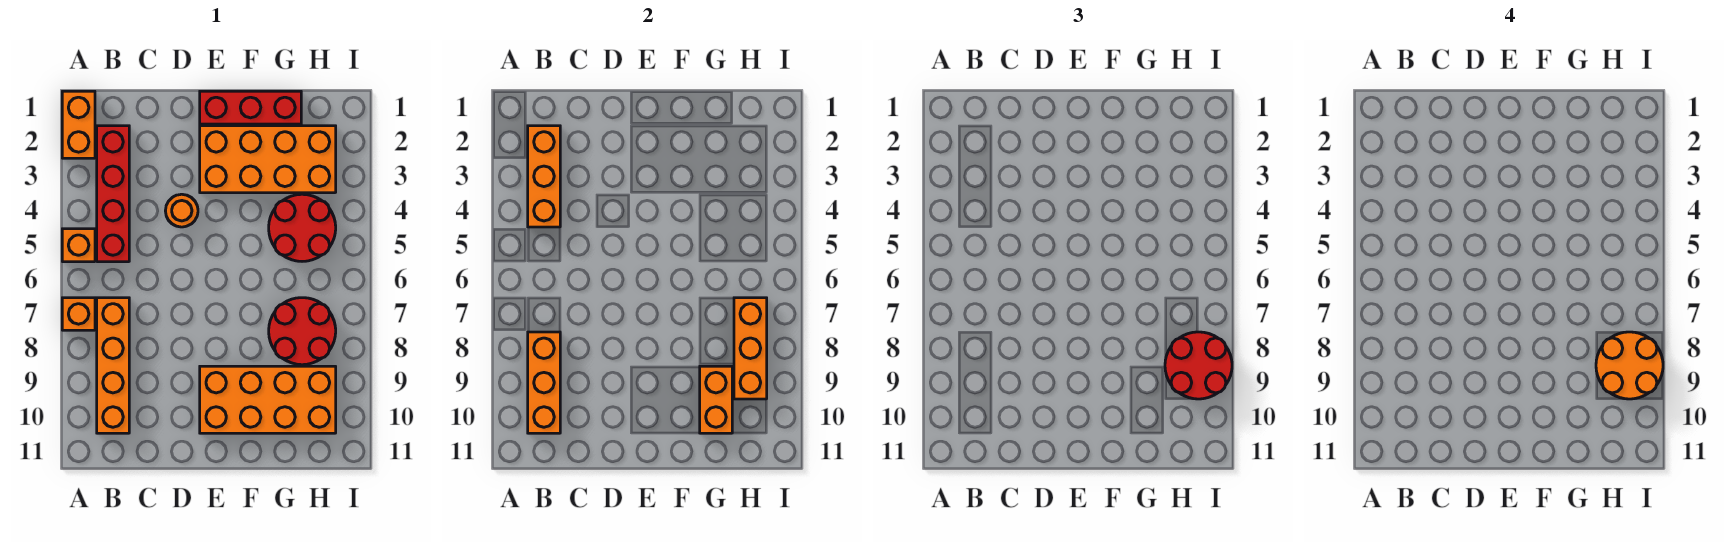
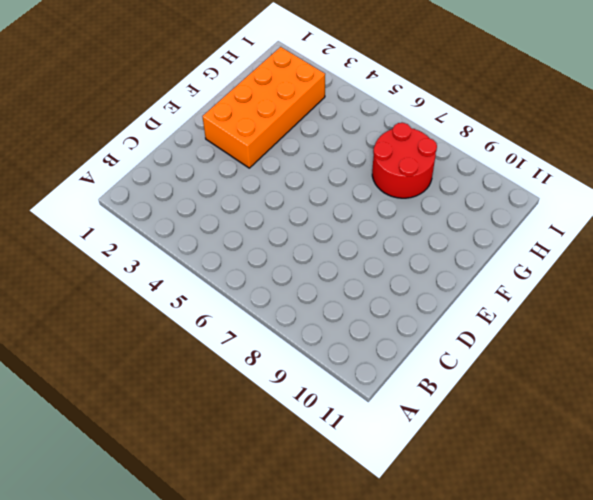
none -> orange brick A1:A2 level 1
none -> orange brick A5 level 1
none -> orange brick A7 level 1

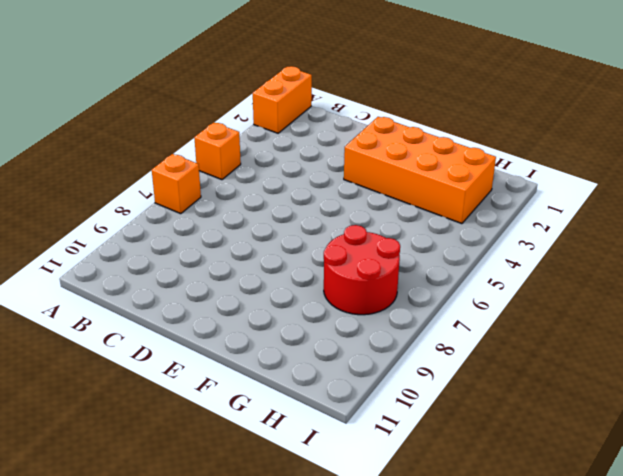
none -> red brick B2:B5 level 1
none -> orange brick B7:B10 level 1
none -> orange round brick D4 level 1

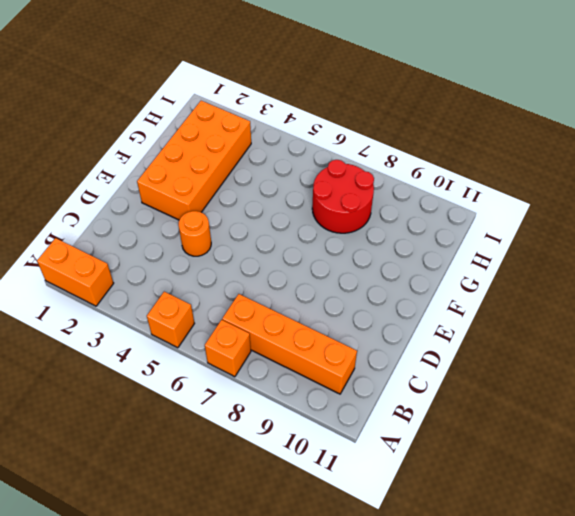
none -> red brick B2:B5 level 1
none -> red brick E1:G1 level 1
none -> orange brick E9:H10 level 1

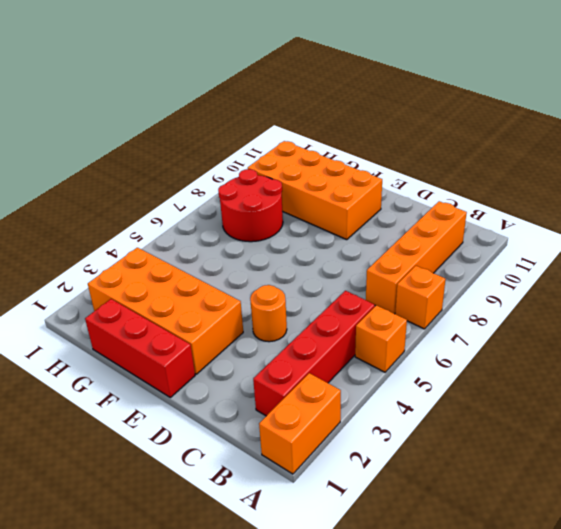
none -> red round brick G4:H5 level 1
none -> orange brick B2:B4 level 2
none -> orange brick B8:B10 level 2

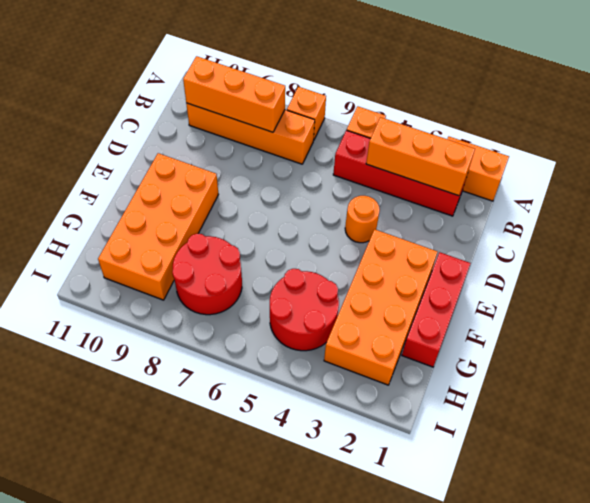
none -> orange brick G9:G10 level 2
none -> orange brick H7:H9 level 2
none -> red round brick H8:I9 level 3

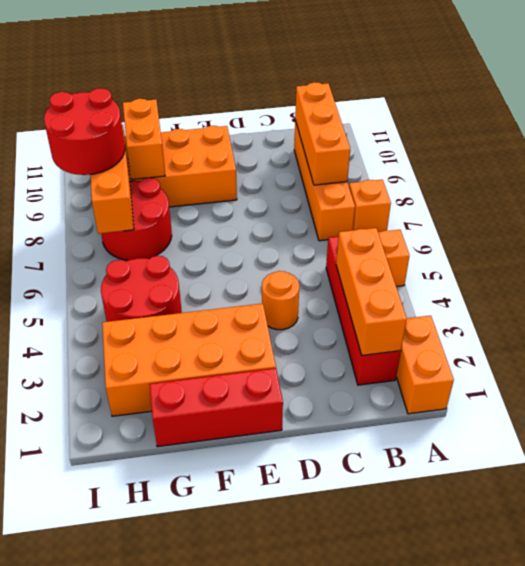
none -> orange round brick H8:I9 level 4

